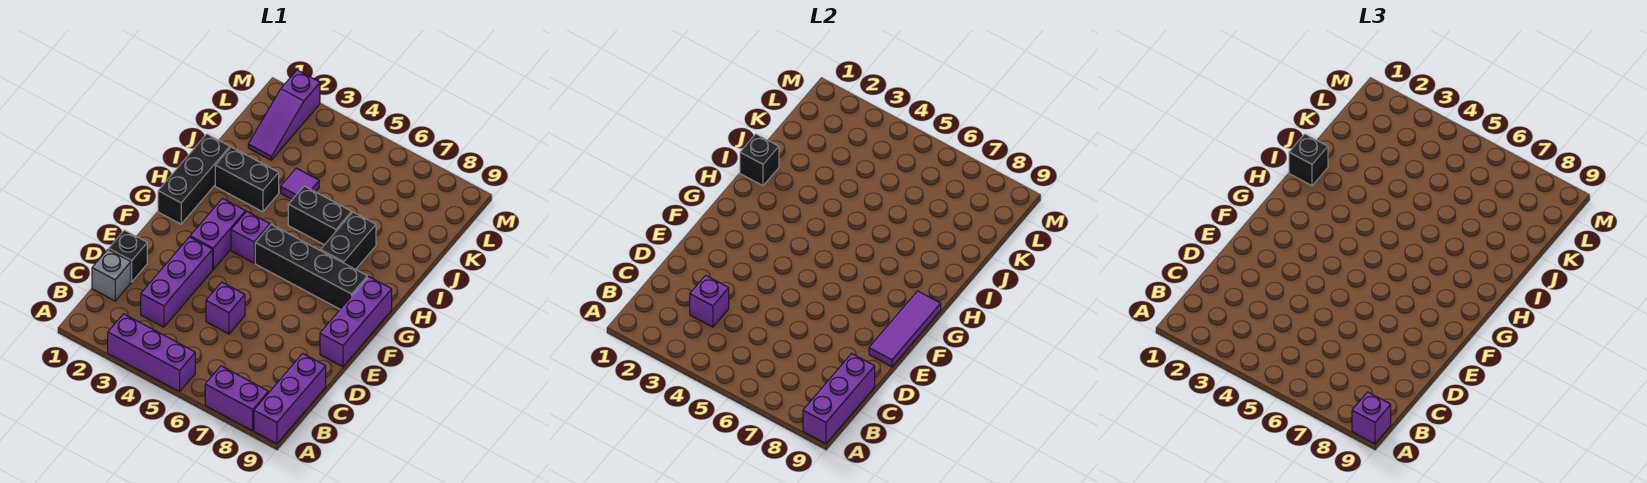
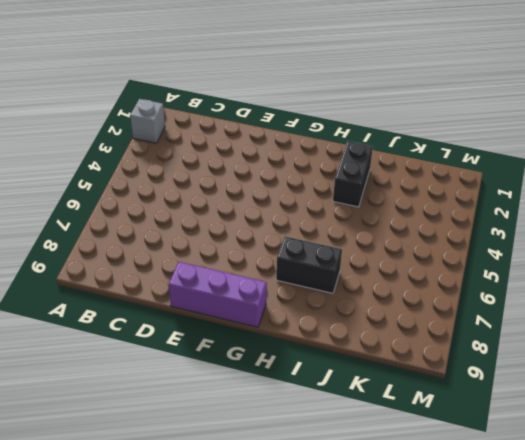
grey brick A2 level 1 -> grey brick C1 level 1
none -> purple brick A3:A5 level 1
none -> purple brick A7:A8 level 1
none -> purple brick A9:C9 level 1

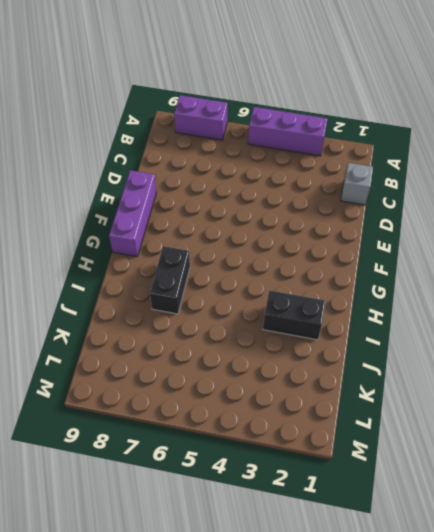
none -> purple brick A9:C9 level 1
none -> purple brick C3:E3 level 1
none -> black brick D1 level 1

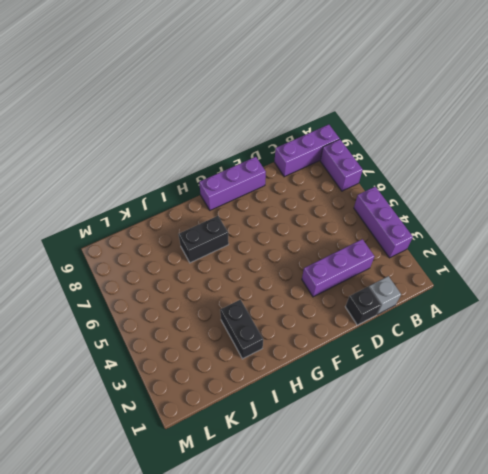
none -> purple brick D5 level 1
none -> purple brick F3:G3 level 1
none -> black brick G1:I1 level 1

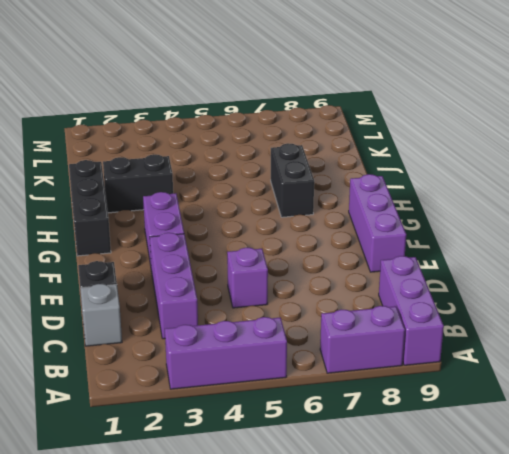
none -> purple brick G4 level 1
none -> black brick G5:G8 level 1
none -> black brick I5:I6 level 1

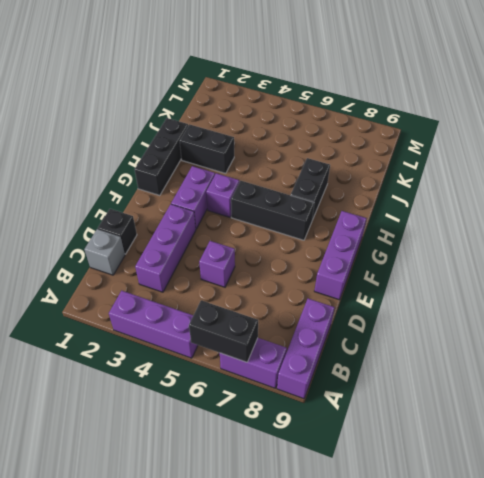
black brick A6:A7 level 2 -> black brick I5:I6 level 1
black brick G5:G7 level 1 -> black brick G5:G8 level 1
none -> purple tile J4 level 1
none -> purple slope K2:M2 level 1 top M
none -> purple brick A9:C9 level 2

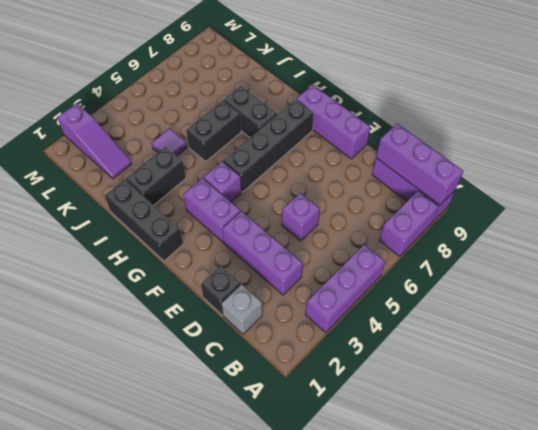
none -> purple brick C3 level 2
none -> purple tile E9:G9 level 2
none -> black brick I1 level 2

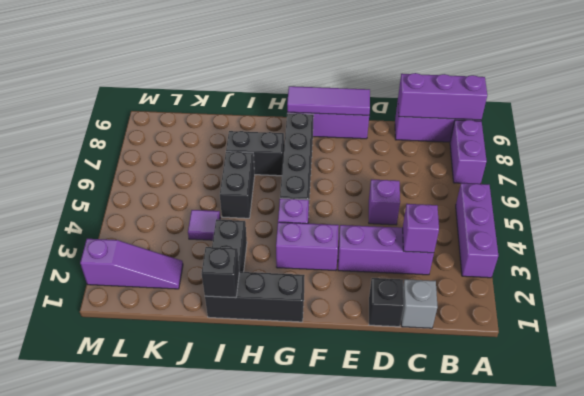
none -> purple brick A9 level 3
none -> black brick I1 level 3

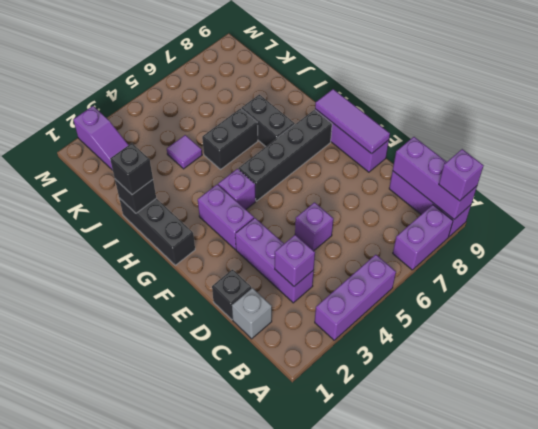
none -> black brick I2:I3 level 1

